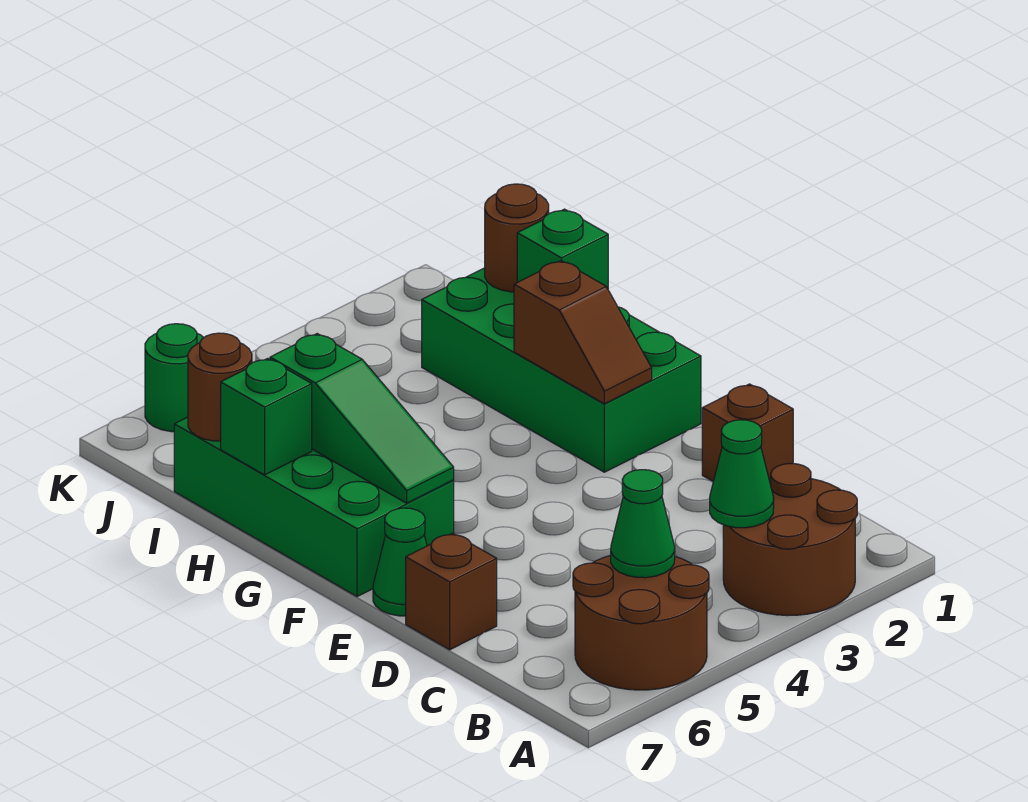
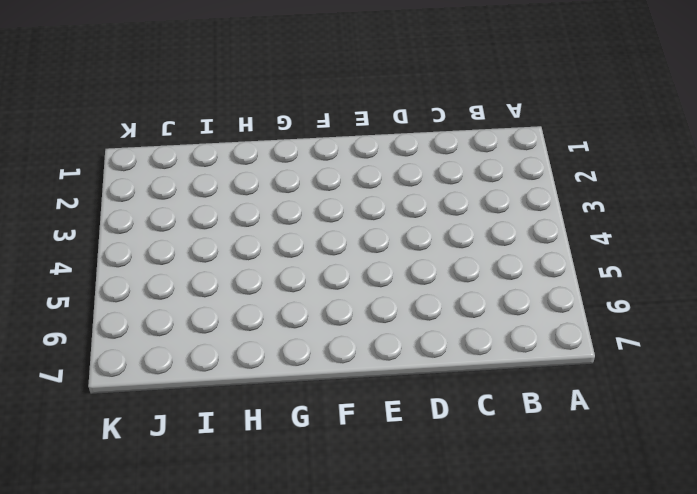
none -> brown round brick A2:B3 level 1
none -> brown round brick A5:B6 level 1
none -> brown brick D1 level 1

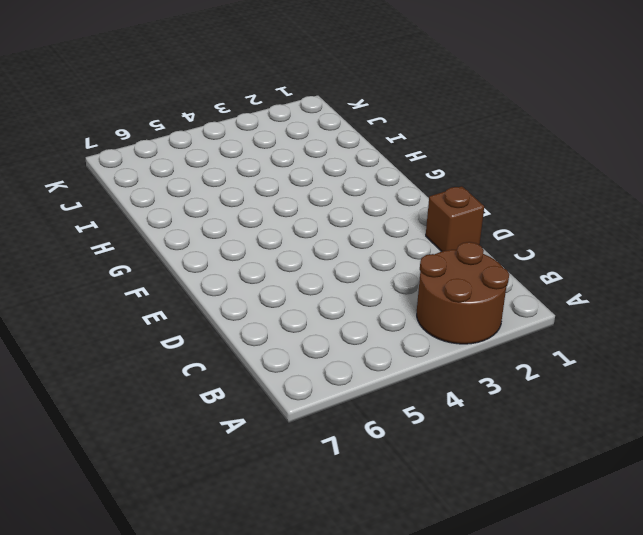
none -> brown round brick A5:B6 level 1
none -> brown brick D7 level 1
none -> green cone E7 level 1

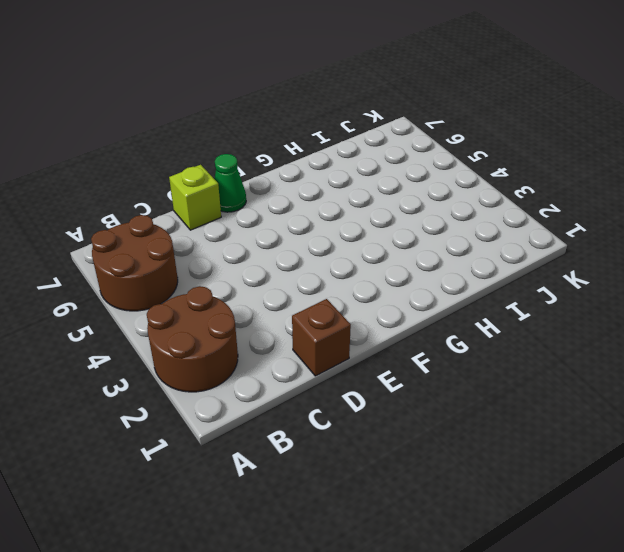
lime brick D7 level 1 -> brown brick D7 level 1
none -> green brick F1:I2 level 1
none -> green brick F6:I7 level 1
none -> green round brick K6 level 1

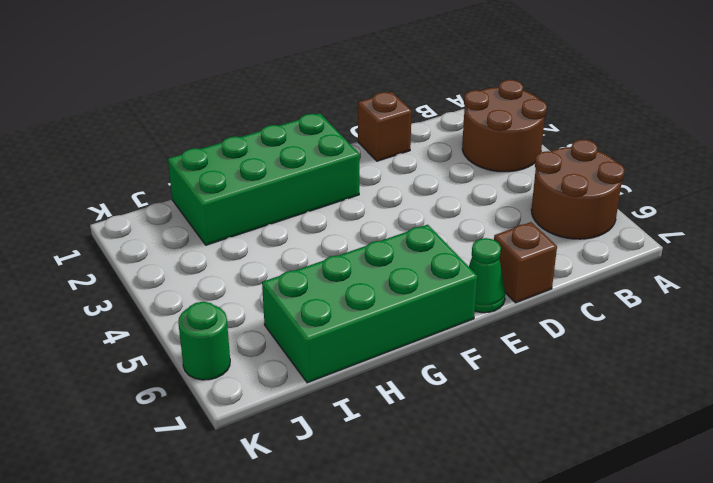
none -> green cone B3 level 2
none -> green cone B5 level 2
none -> brown slope F2:G2 level 2 top G

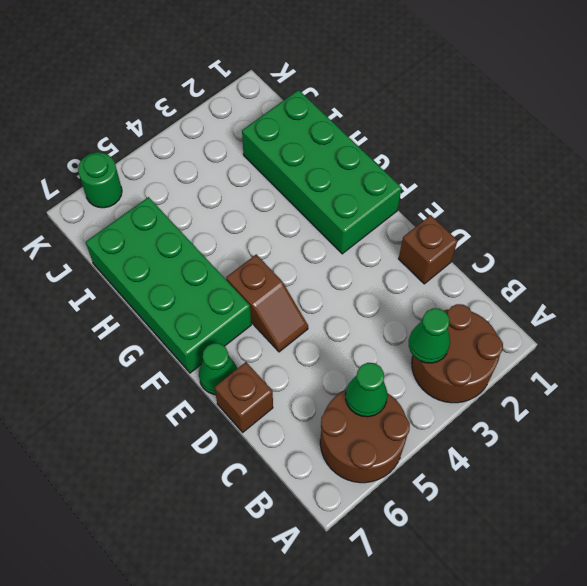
brown slope E5:F5 level 1 top F -> brown slope F2:G2 level 2 top G
none -> green slope F6:H6 level 2 top H
none -> green brick H1 level 2
none -> green brick H7 level 2

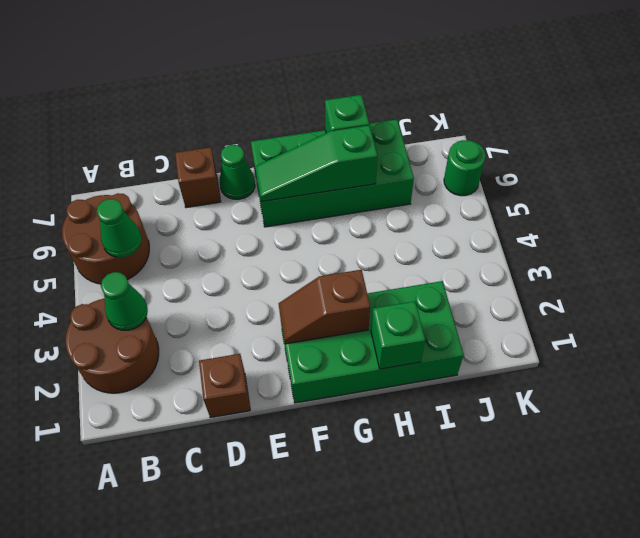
none -> brown round brick I1 level 2
none -> brown round brick I7 level 2

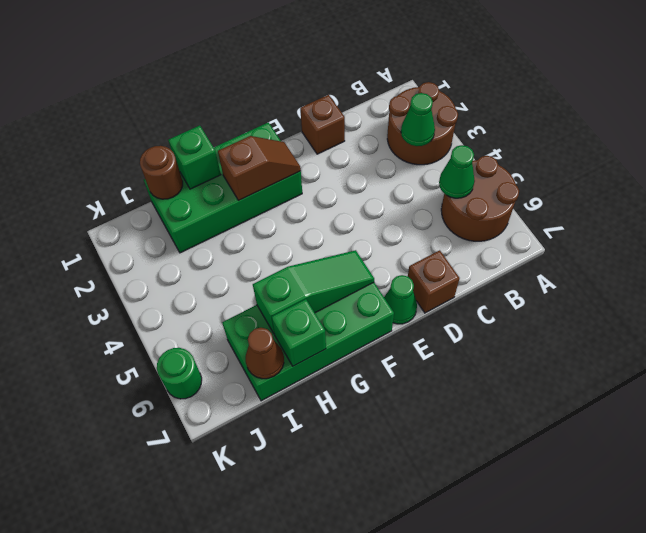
brown cone I7 level 2 -> brown round brick I7 level 2

